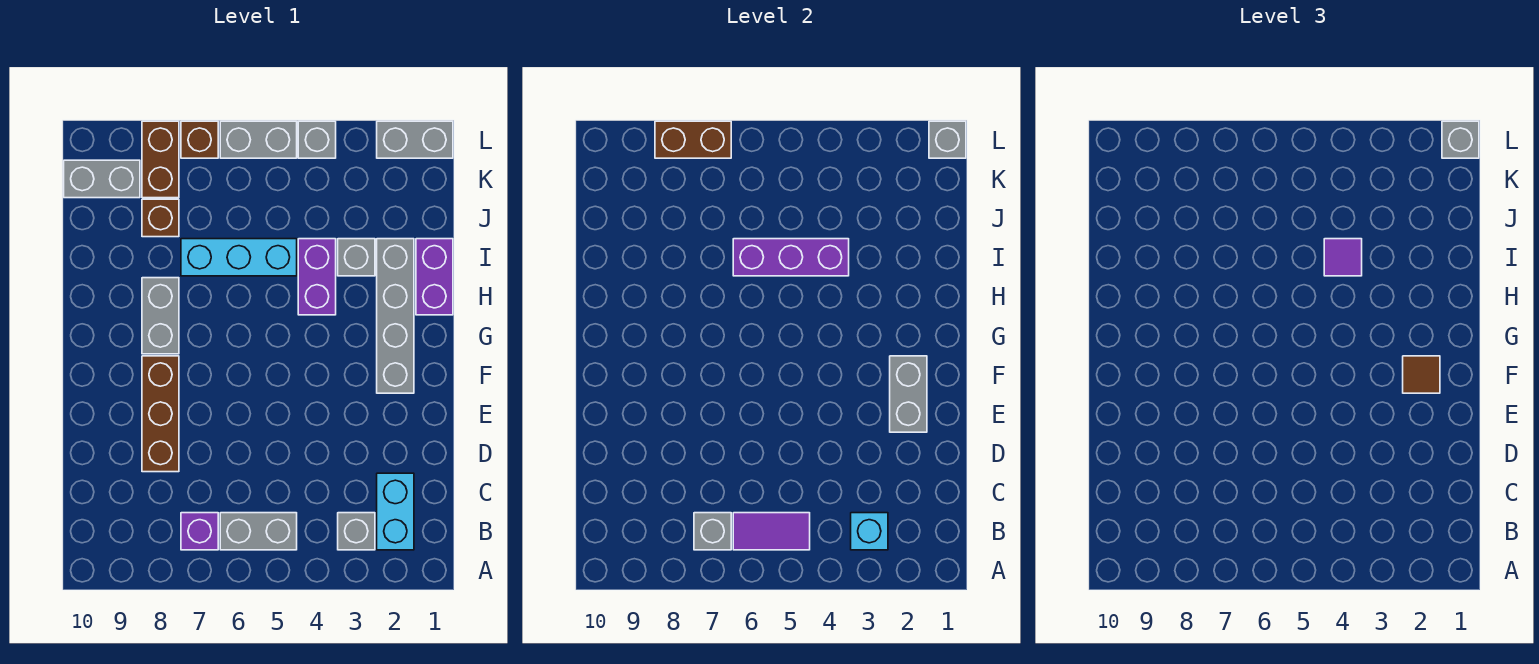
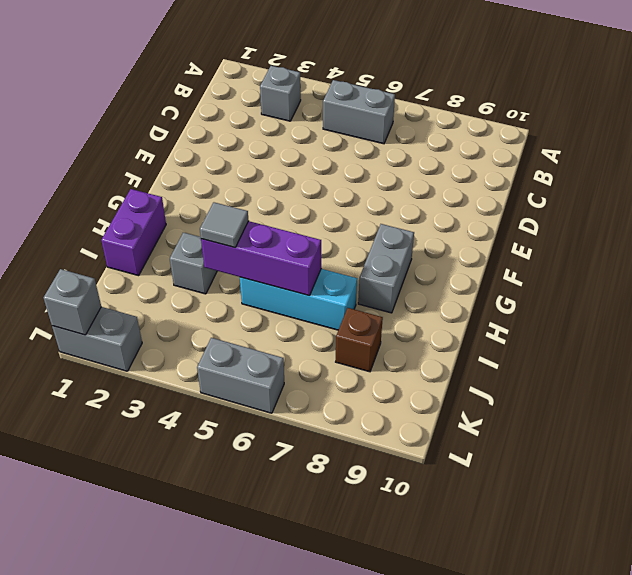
grey tile I4 level 3 -> purple tile I4 level 3
none -> cyan brick B2:C2 level 1
none -> purple brick B7 level 1
none -> brown brick D8:F8 level 1

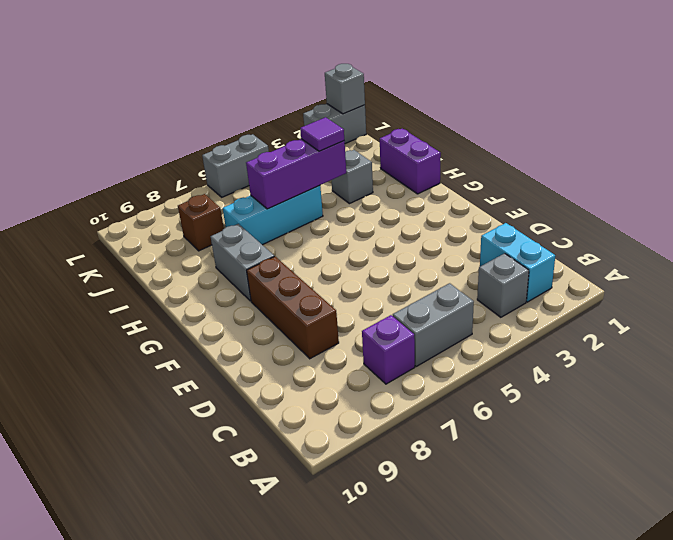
none -> grey brick F2:I2 level 1
none -> purple brick H4:I4 level 1
none -> brown brick K8:L8 level 1

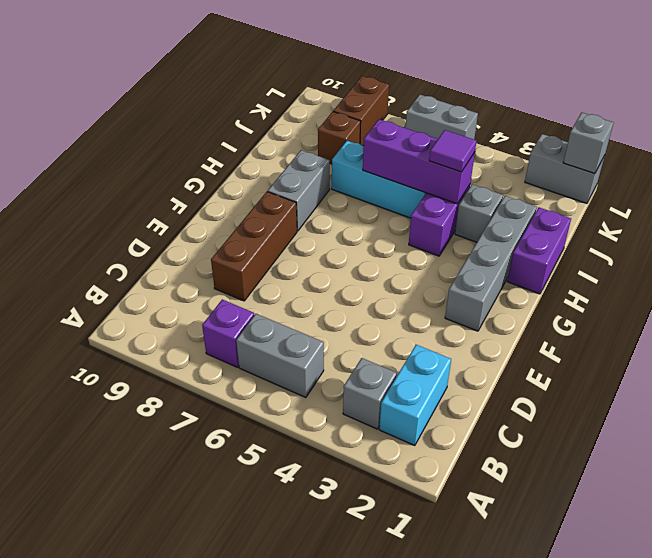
none -> grey brick K9:K10 level 1
none -> grey brick L4 level 1
none -> brown brick L7 level 1

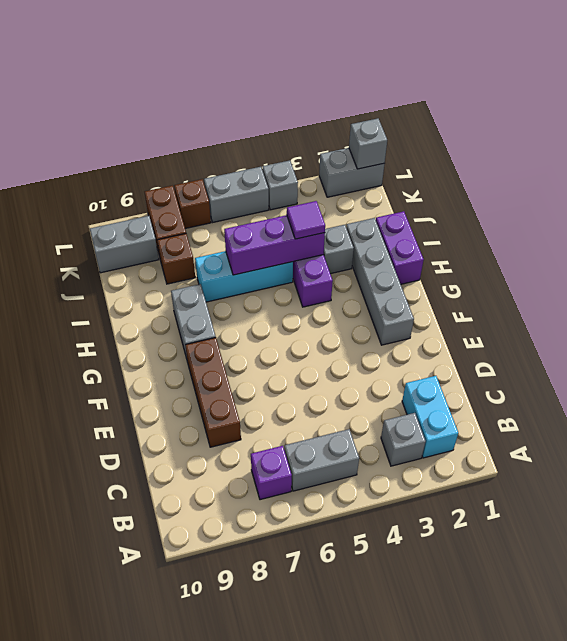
none -> cyan brick B3 level 2
none -> purple tile B5:B6 level 2
none -> grey brick B7 level 2

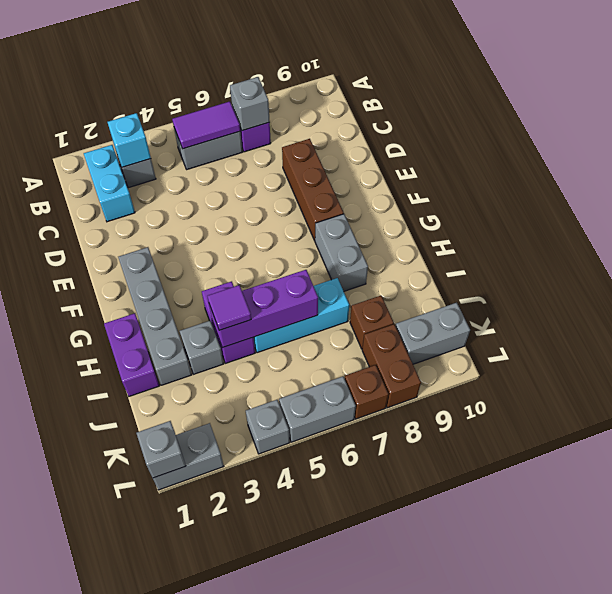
none -> grey brick E2:F2 level 2
none -> brown brick L7:L8 level 2
none -> brown tile F2 level 3

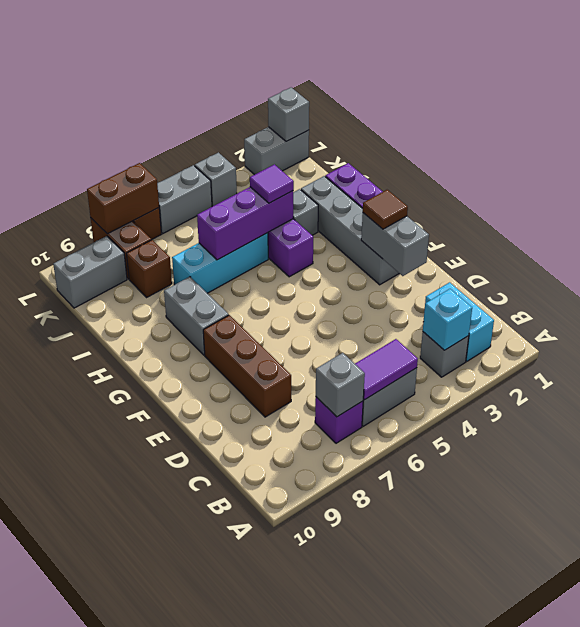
none -> grey brick L1 level 3

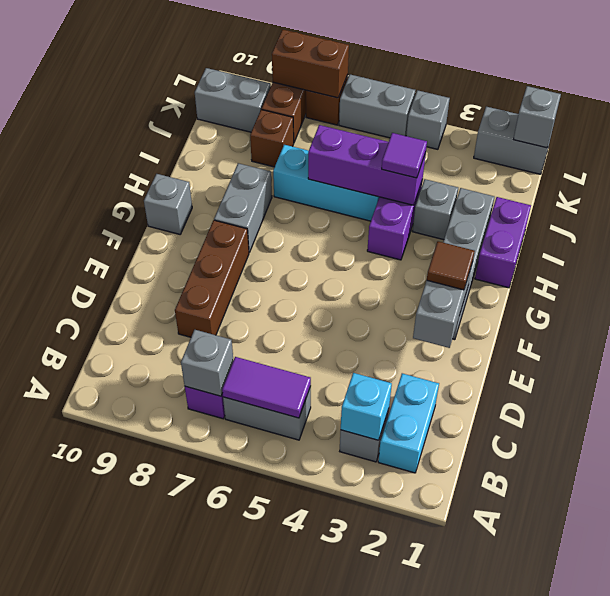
grey brick G10 level 1 -> grey brick L1 level 3

